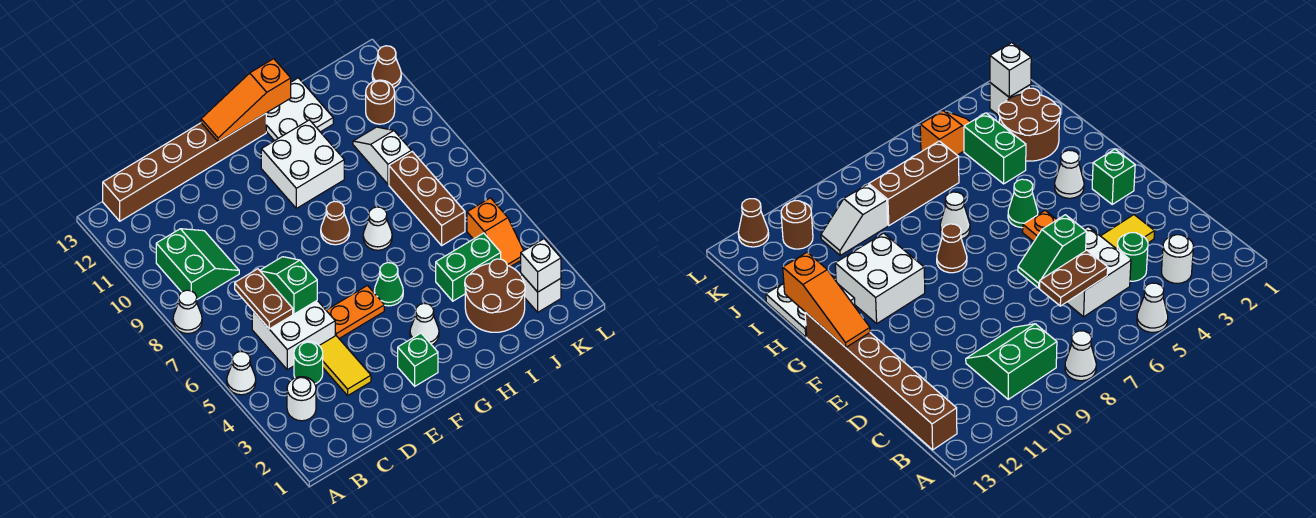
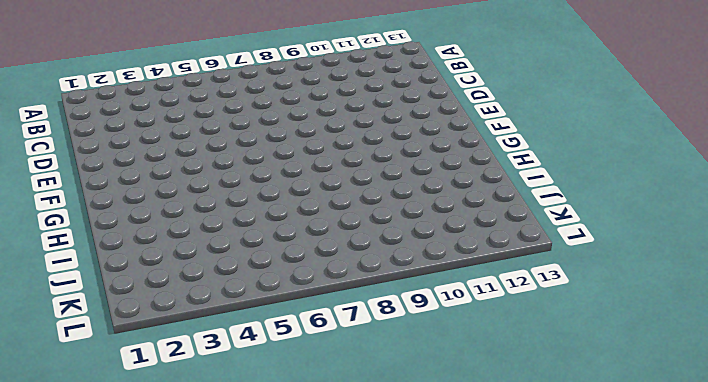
none -> white cone A5 level 1
none -> white cone A8 level 1
none -> white round brick B3 level 1

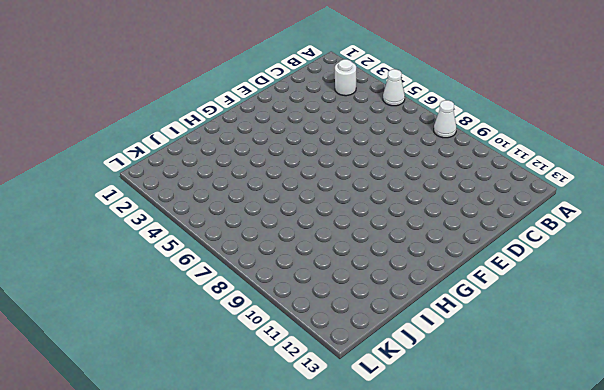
none -> green slope B9:C10 level 1 top B
none -> brown brick B13:G13 level 1
none -> green round brick C4 level 1

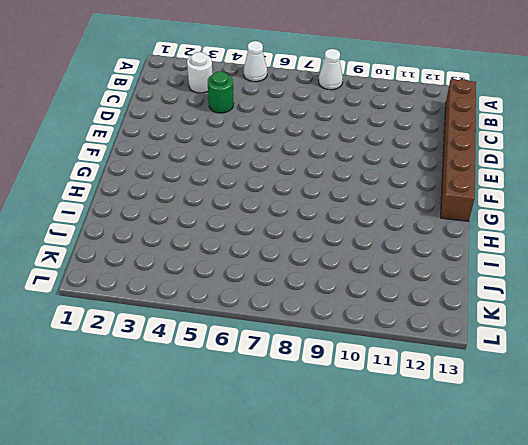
none -> green slope B9:C10 level 1 top B
none -> white brick C5:D6 level 1
none -> yellow tile D3:D4 level 1

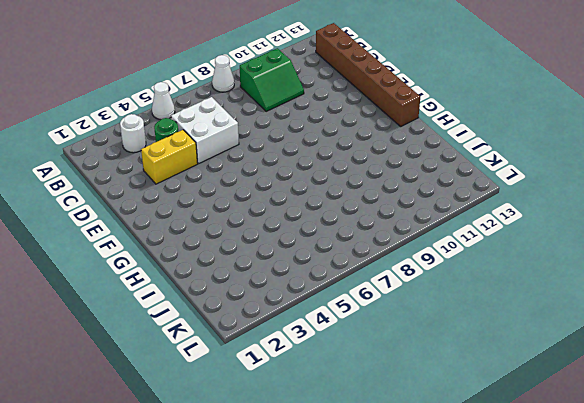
yellow brick D3:D4 level 1 -> yellow tile D3:D4 level 1
none -> orange plate E5:F5 level 1
none -> green brick F2 level 1
none -> white cone G3 level 1

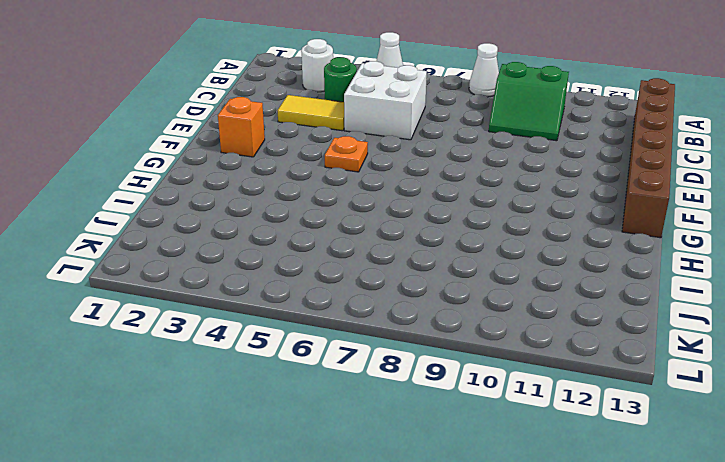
orange brick F2 level 1 -> green brick F2 level 1
orange plate F5 level 1 -> orange plate E5:F5 level 1
none -> white cone G3 level 1
none -> green cone G5 level 1
none -> brown cone G8 level 1

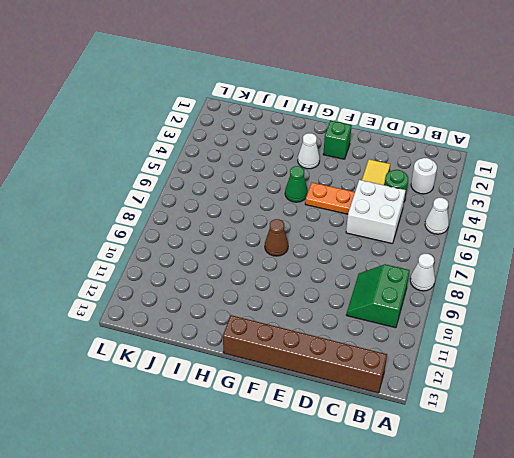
none -> white brick G10:H11 level 1
none -> white cone H7 level 1
none -> white plate H12:I13 level 1

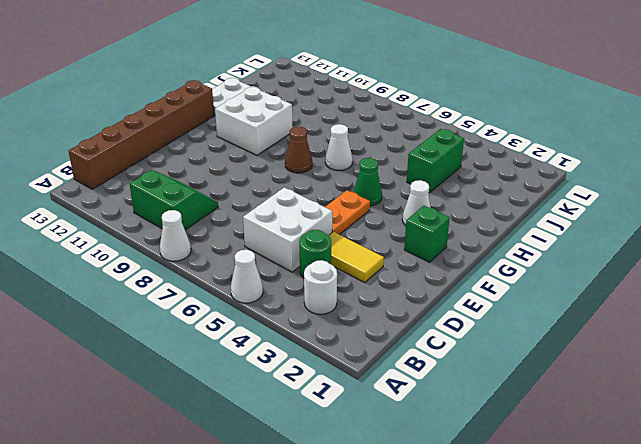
none -> brown round brick I2:J3 level 1
none -> brown brick J6:J8 level 1
none -> white slope J9:J10 level 1 top 9

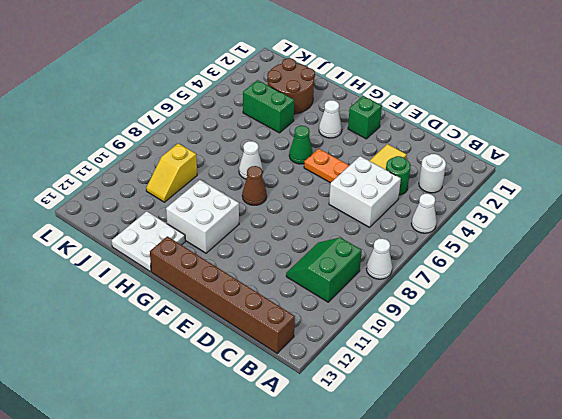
yellow slope J9:J10 level 1 top 9 -> white slope J9:J10 level 1 top 9
none -> brown brick J6:J8 level 1
none -> white brick K2 level 1
none -> orange slope K4:K5 level 1 top 5

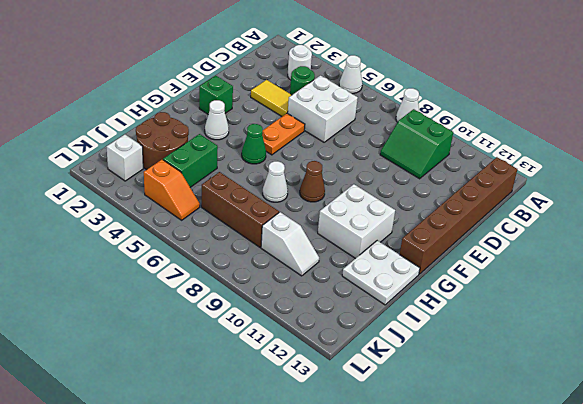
orange slope K4:K5 level 1 top 4 -> orange slope K4:K5 level 1 top 5
none -> brown round brick K11 level 1
none -> brown cone L12 level 1
none -> brown plate C6:C7 level 2

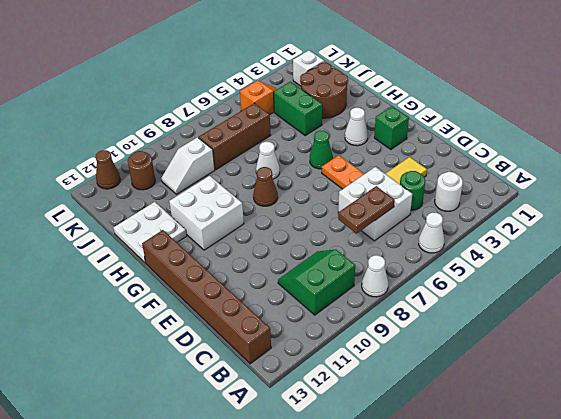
none -> green slope D6:D7 level 2 top 6
none -> orange slope F13:H13 level 2 top H
none -> white brick K2 level 2

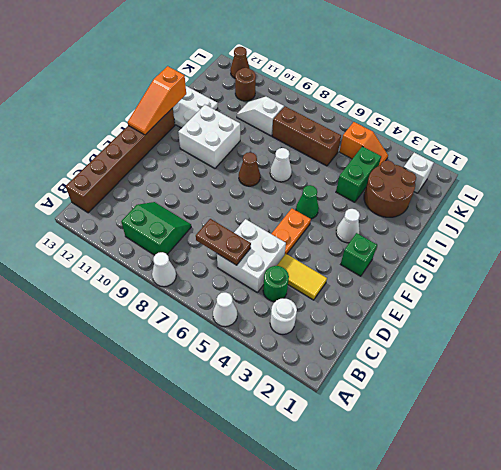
none -> green slope D6:D7 level 2 top 6
none -> white brick K2 level 2

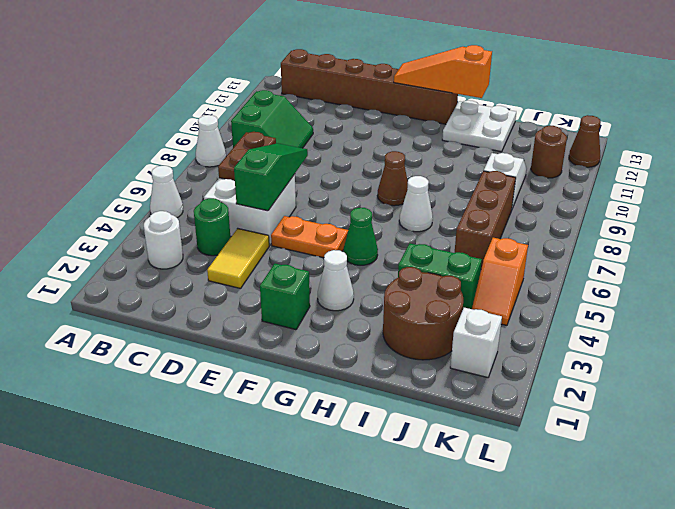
green slope D5:D7 level 2 top 5 -> green slope D6:D7 level 2 top 6
none -> white brick G10:H11 level 1
none -> white brick K2 level 2

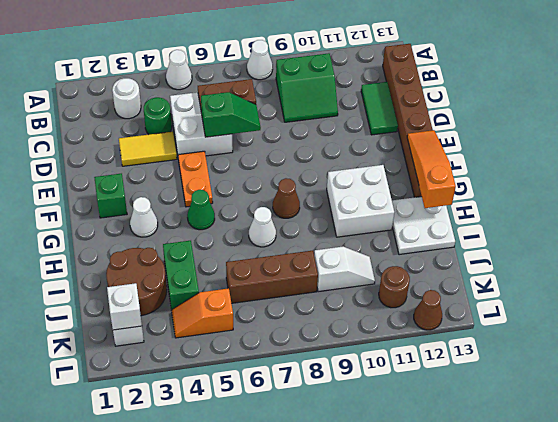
green tile C12:D12 level 1 -> none

